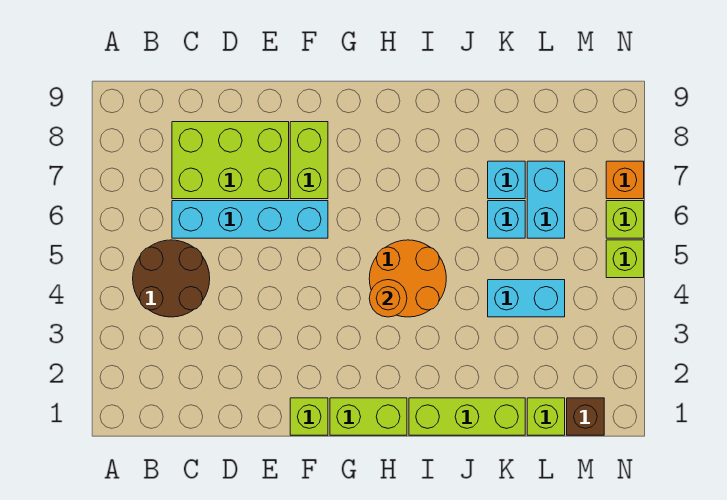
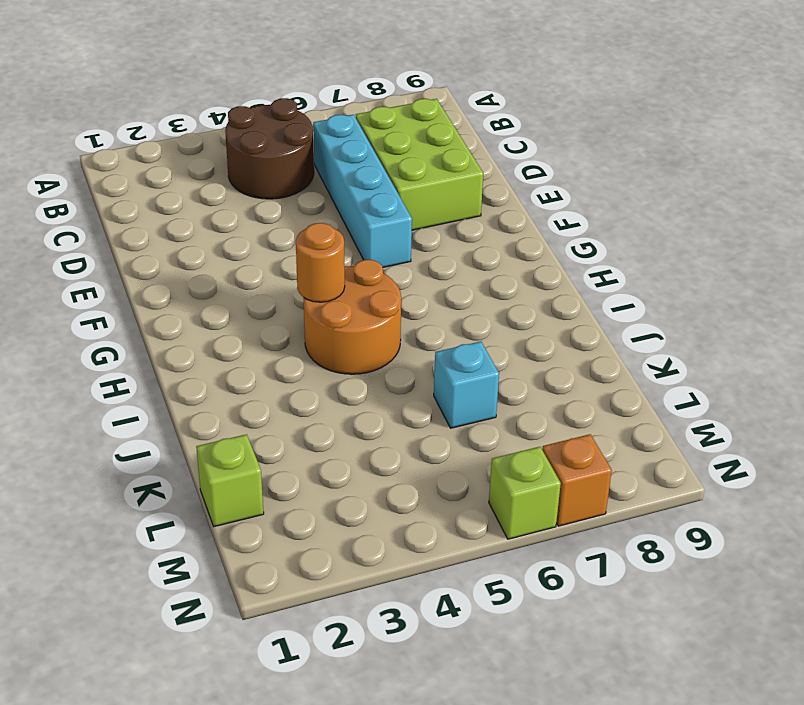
none -> lime brick F1 level 1
none -> lime brick F7:F8 level 1
none -> lime brick G1:H1 level 1

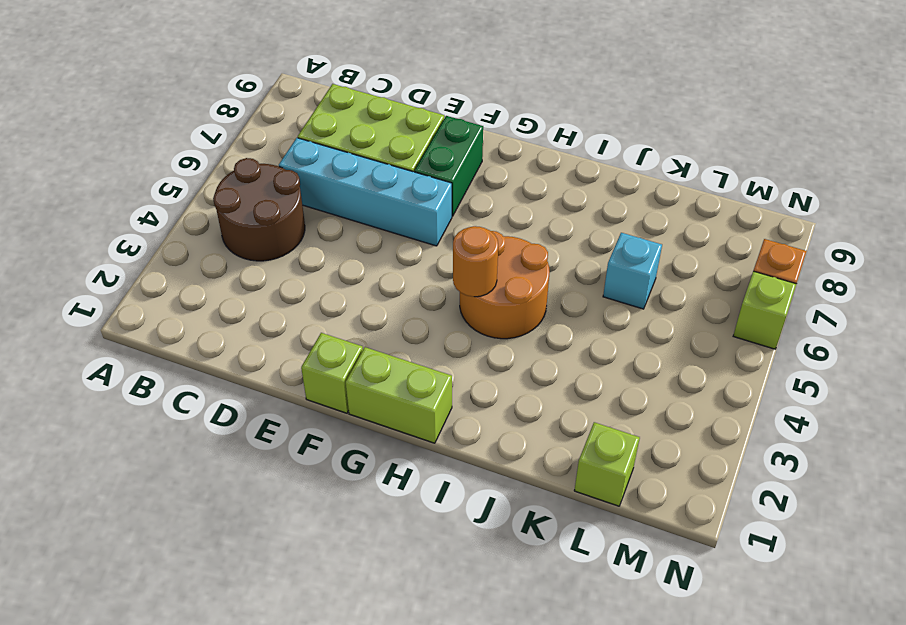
green brick F7:F8 level 1 -> lime brick F7:F8 level 1
none -> lime brick I1:K1 level 1
none -> cyan brick K4:L4 level 1
none -> cyan brick K7 level 1

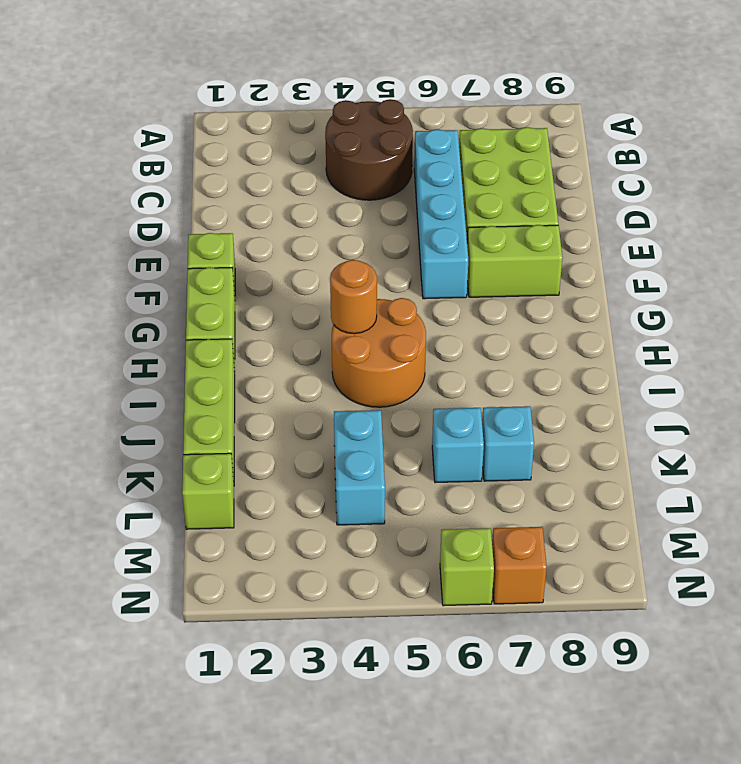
none -> cyan brick L6:L7 level 1
none -> brown brick M1 level 1
none -> lime brick N5 level 1

